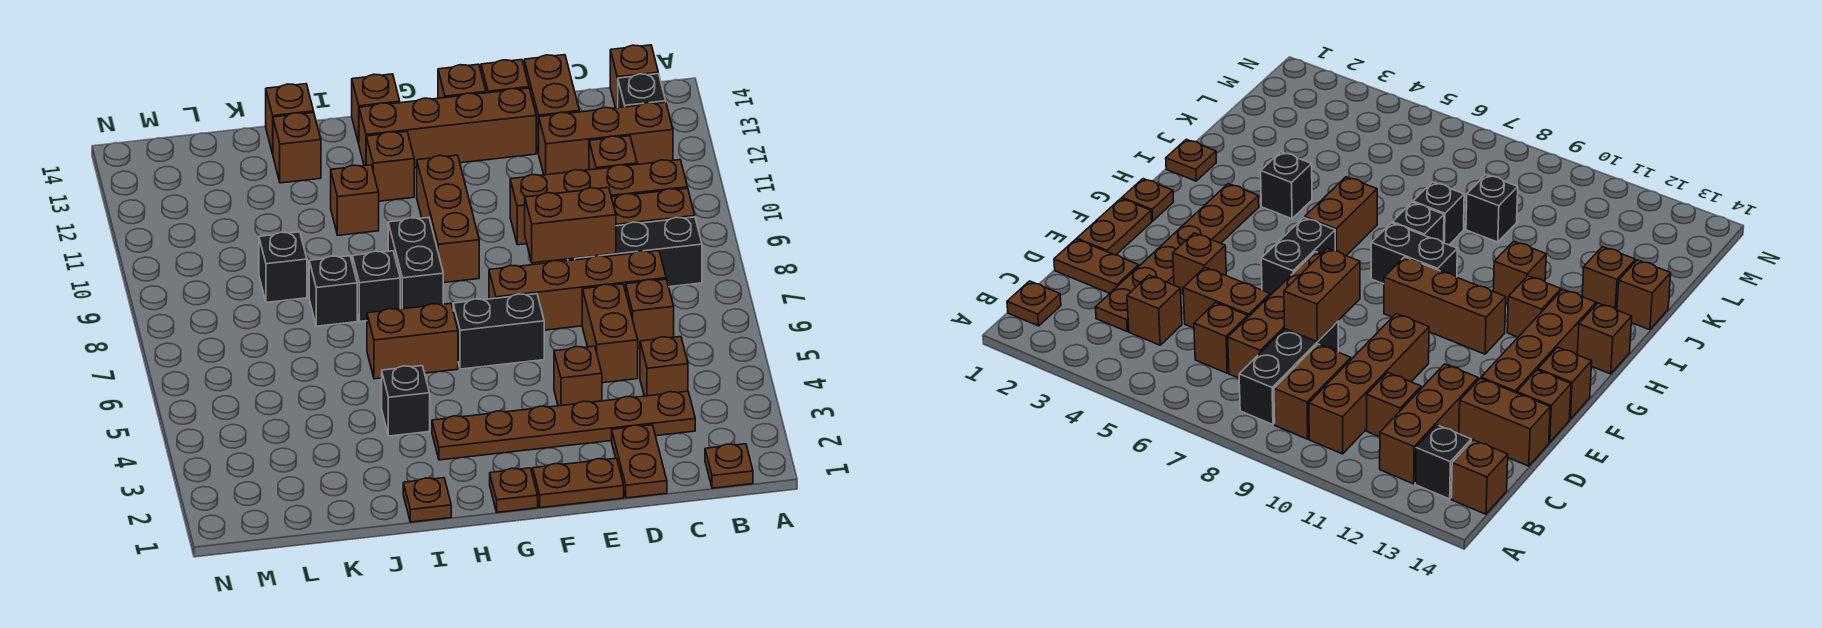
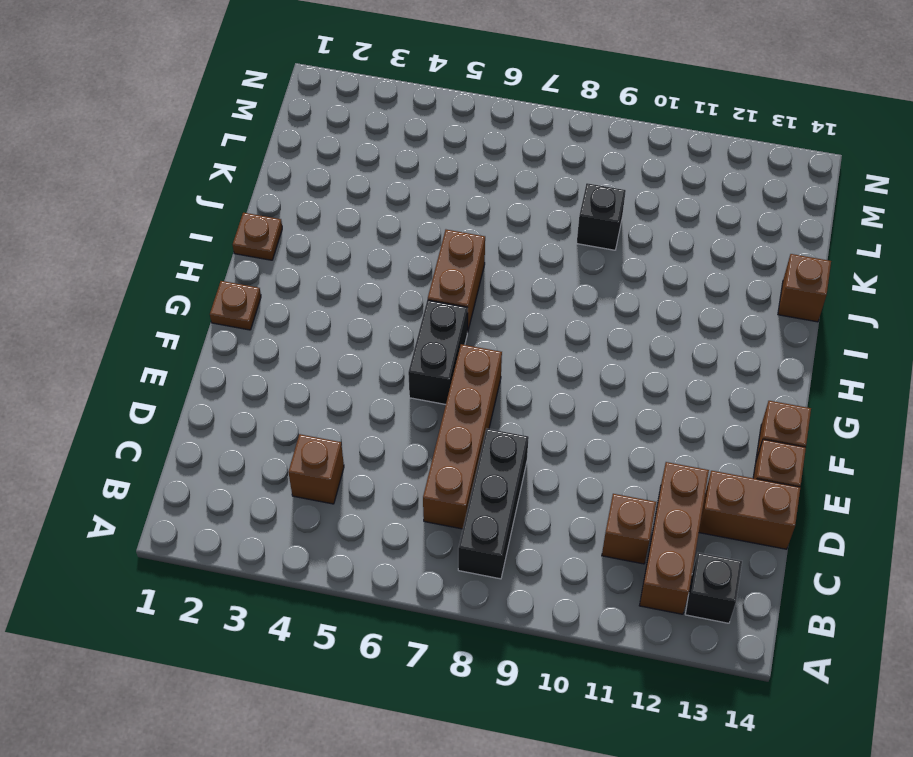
none -> brown plate B1 level 1
none -> brown brick B9:C9 level 1
none -> brown brick B10:E10 level 1
none -> brown brick B14 level 1

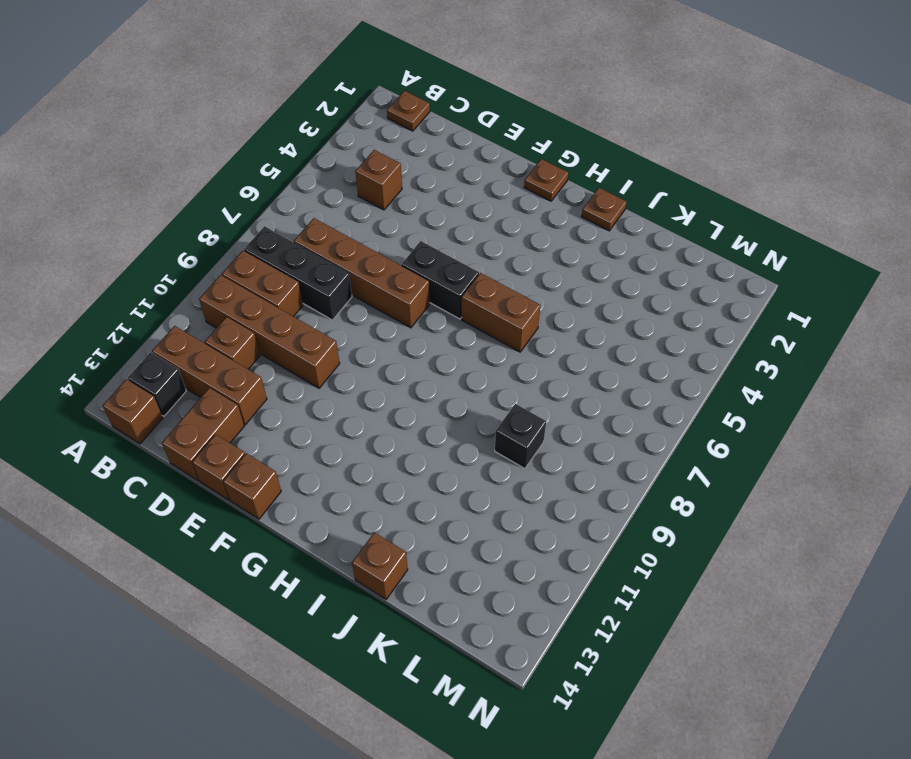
none -> brown plate C3:H3 level 1
none -> brown brick C6 level 1
none -> brown plate D1:D2 level 1
none -> brown brick D5:D6 level 1

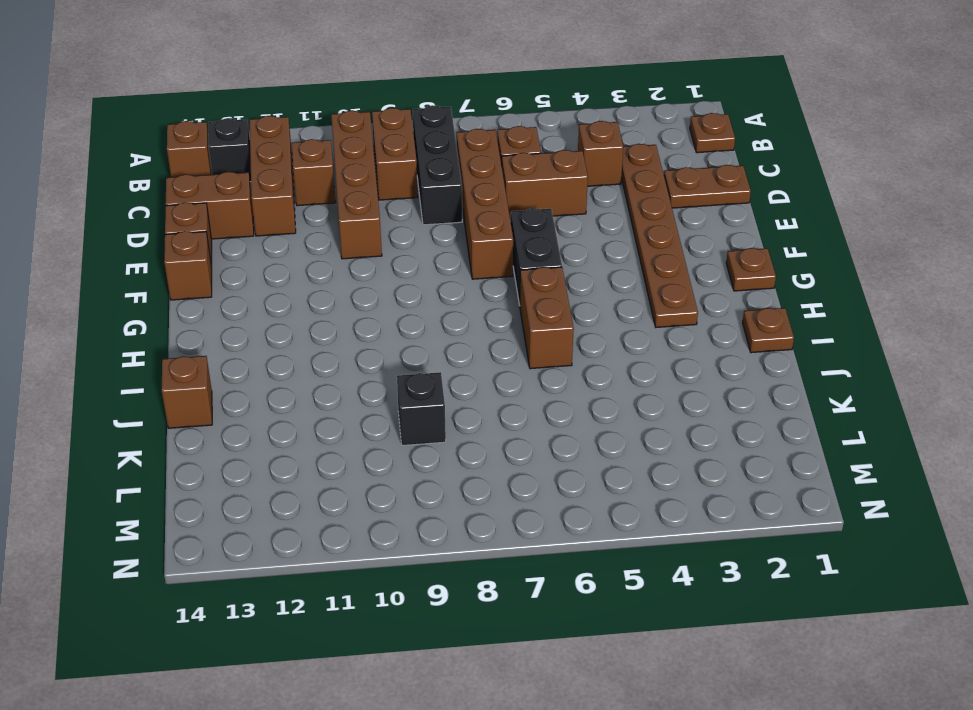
none -> brown plate E1:F1 level 1
none -> brown brick E4 level 1
none -> brown brick E13:H13 level 1
none -> brown brick G9:G11 level 1

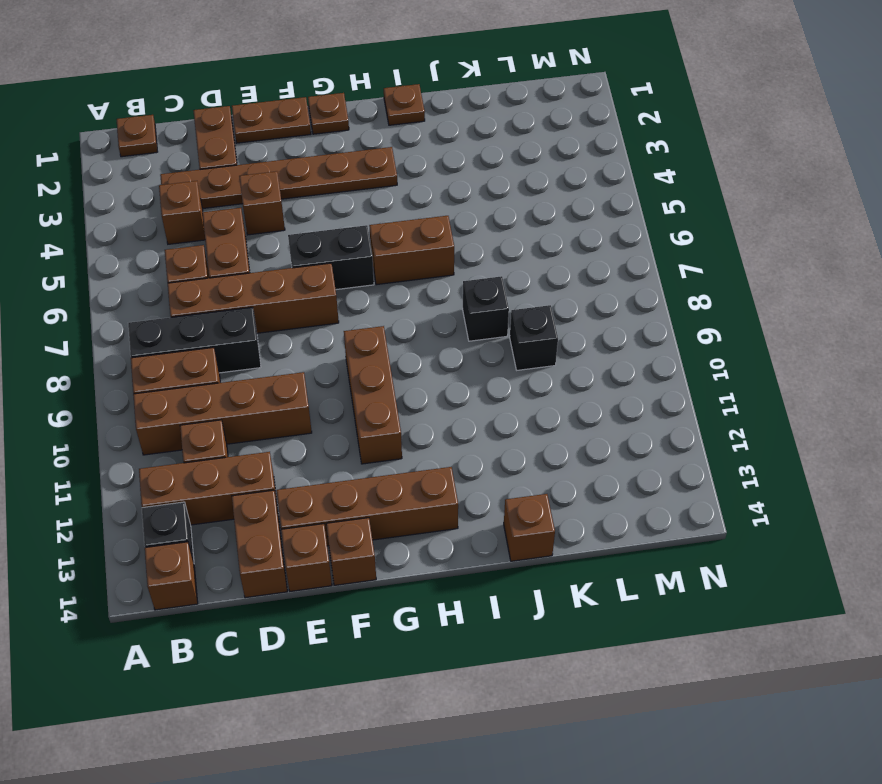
none -> black brick H8:H9 level 1
none -> brown brick H12 level 1
none -> brown brick H14 level 1
none -> black brick I4 level 1

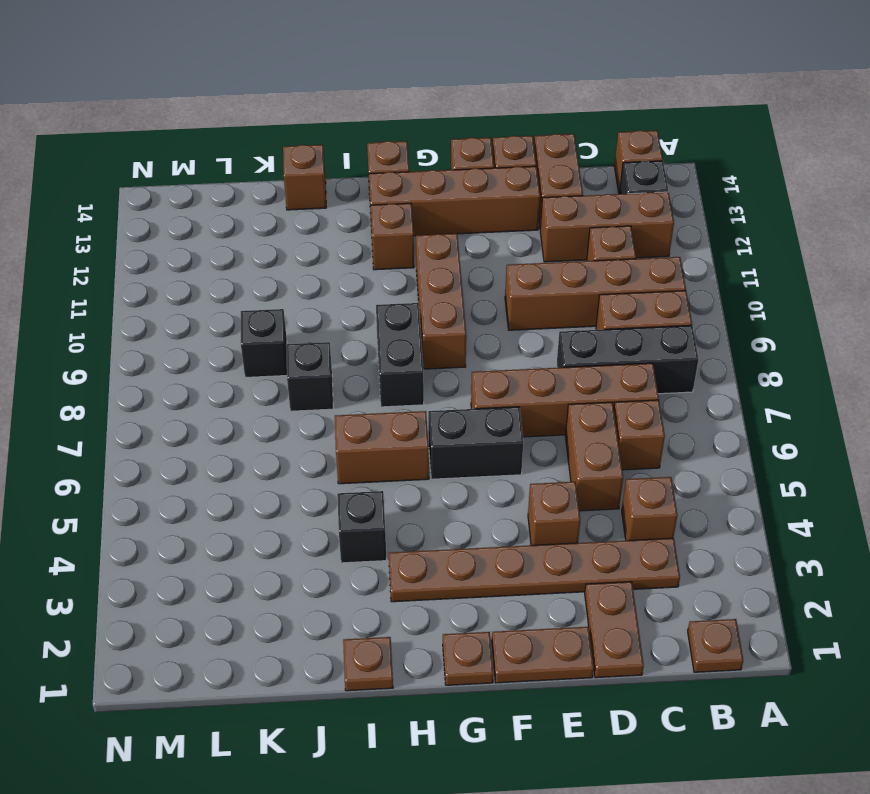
none -> black brick I8 level 1
none -> brown brick I11 level 1
none -> brown brick J13 level 1
none -> brown brick D8:E8 level 2

